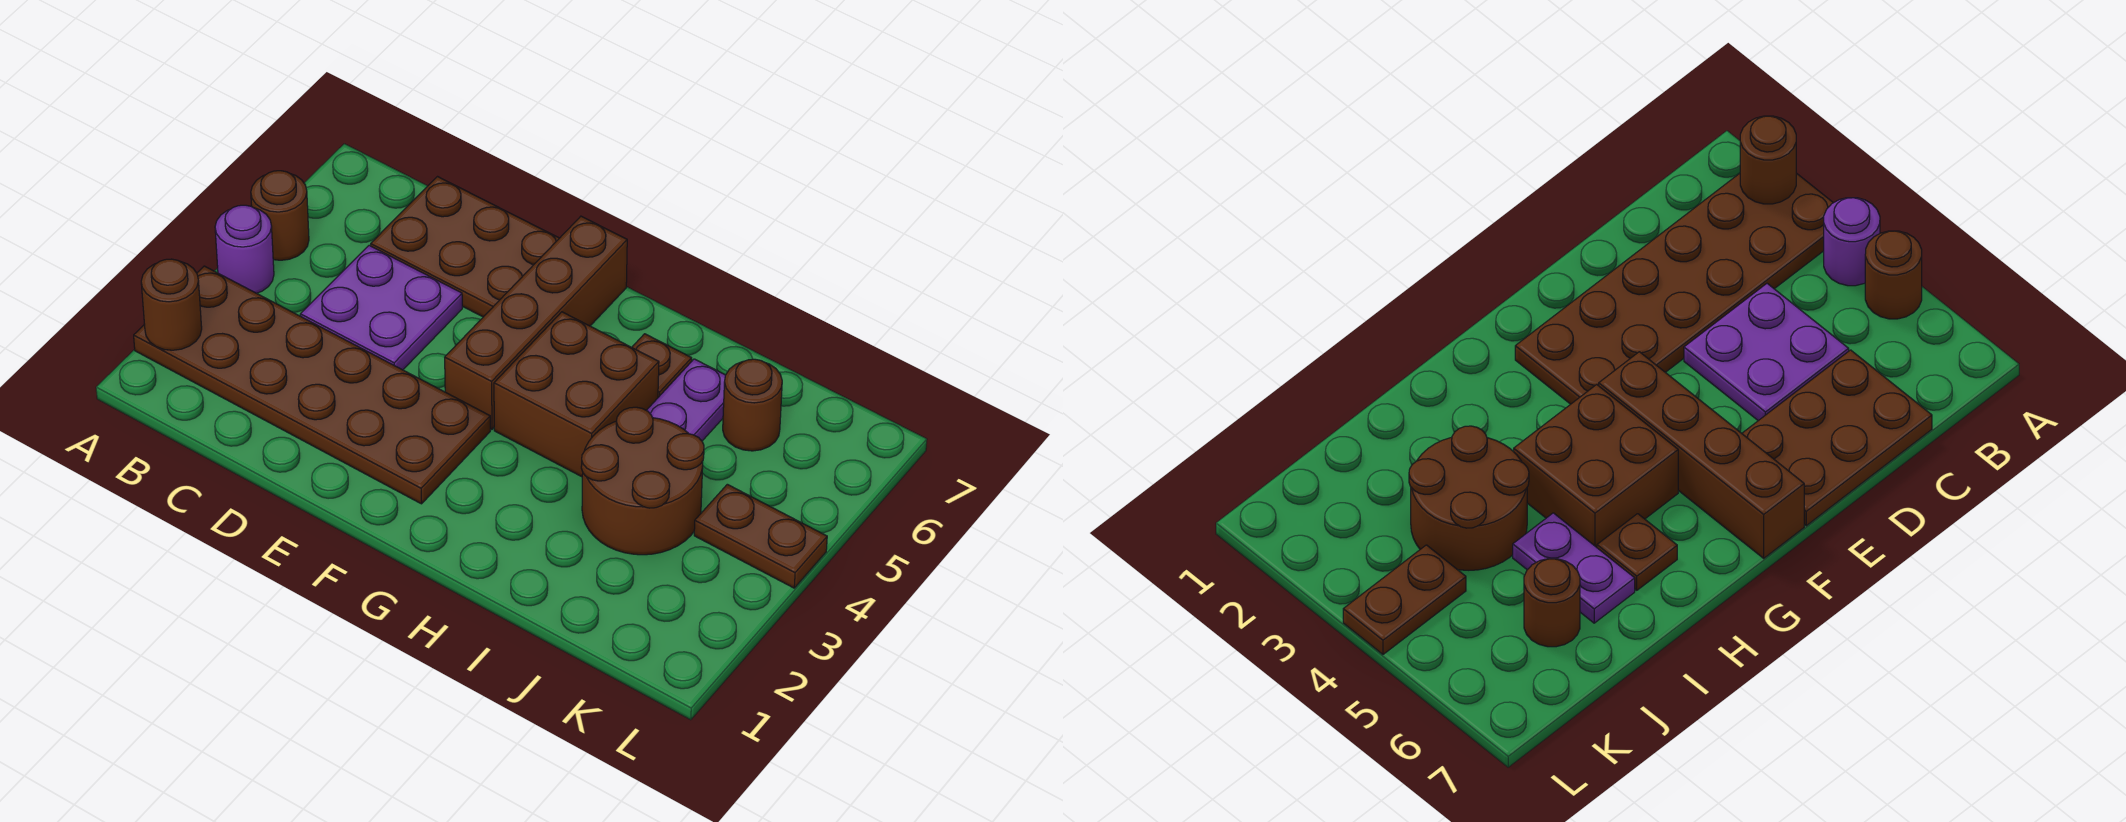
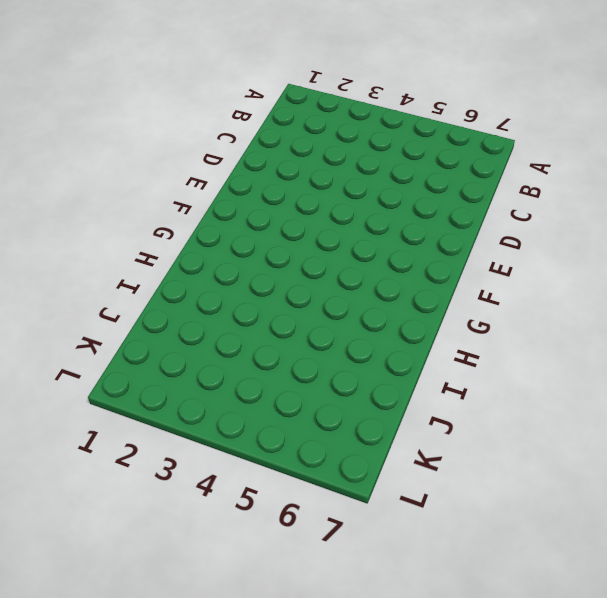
none -> brown plate A2:F3 level 1
none -> purple round brick A4 level 1
none -> brown round brick A5 level 1

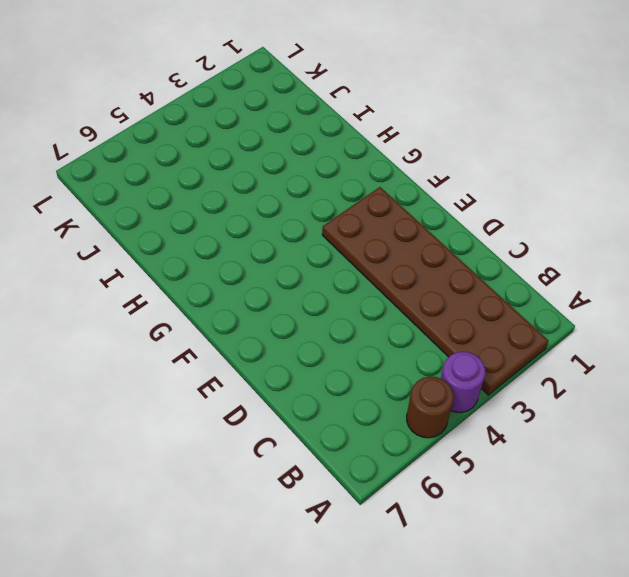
none -> purple plate C4:D5 level 1
none -> brown plate C6:E7 level 1
none -> brown brick F4:F7 level 1

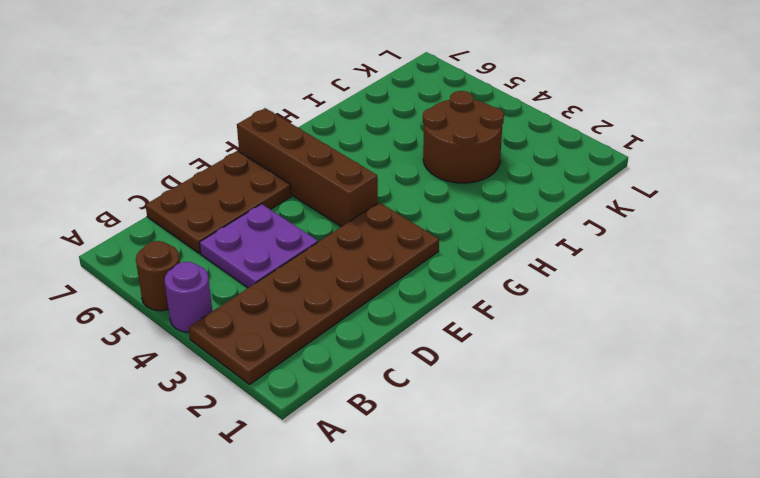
none -> brown brick G4:H5 level 1
none -> brown plate H6 level 1
none -> purple plate I5:I6 level 1

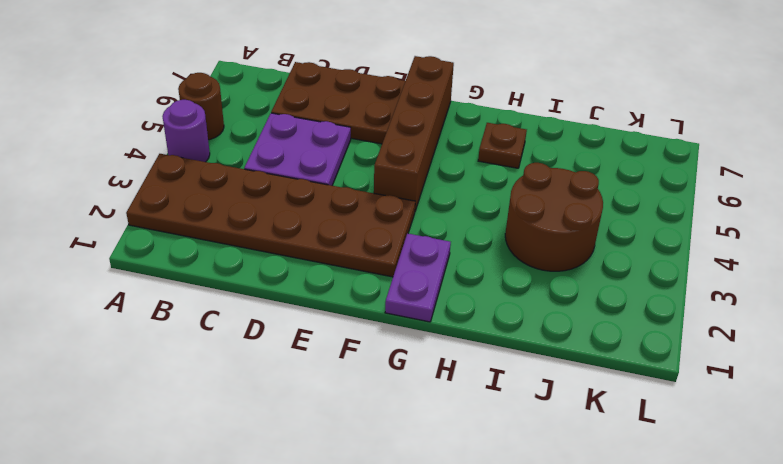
purple plate G1:G2 level 1 -> purple plate I5:I6 level 1
none -> brown brick G4:H5 level 1
none -> brown round brick J6 level 1
none -> brown plate K4:L4 level 1

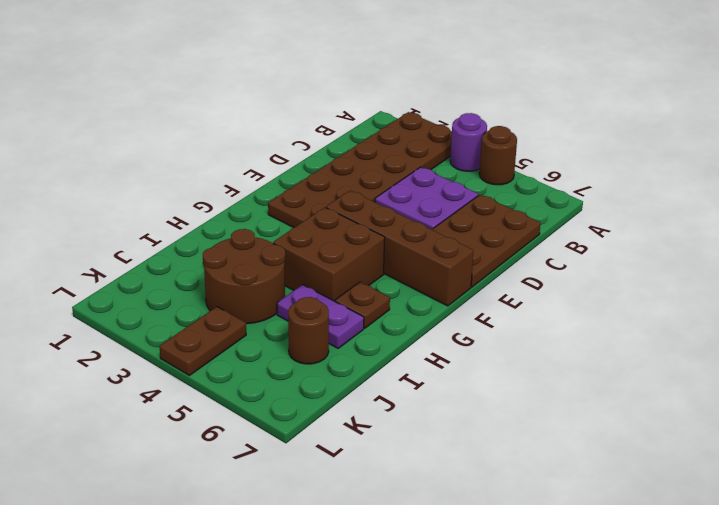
none -> brown round brick A2 level 2

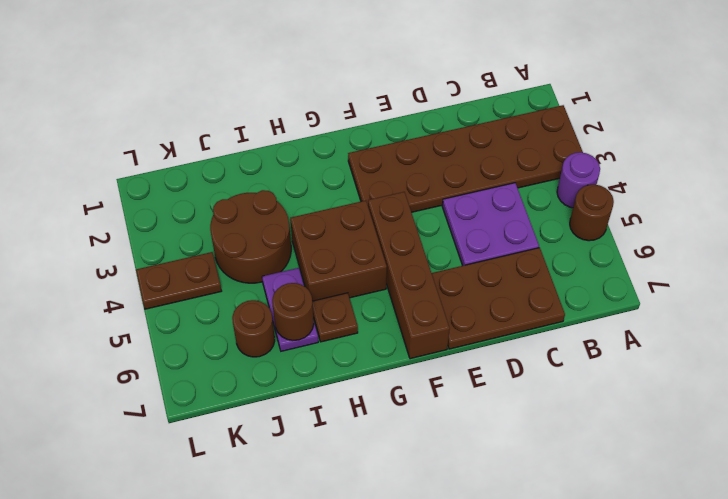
brown round brick I6 level 2 -> brown round brick A2 level 2

